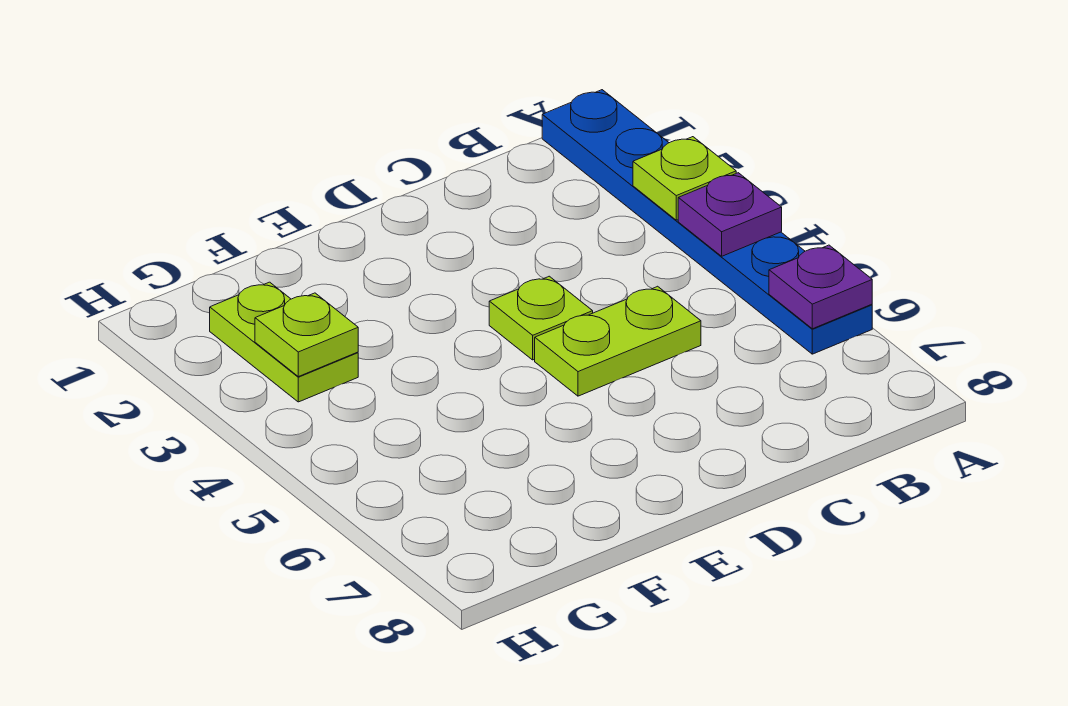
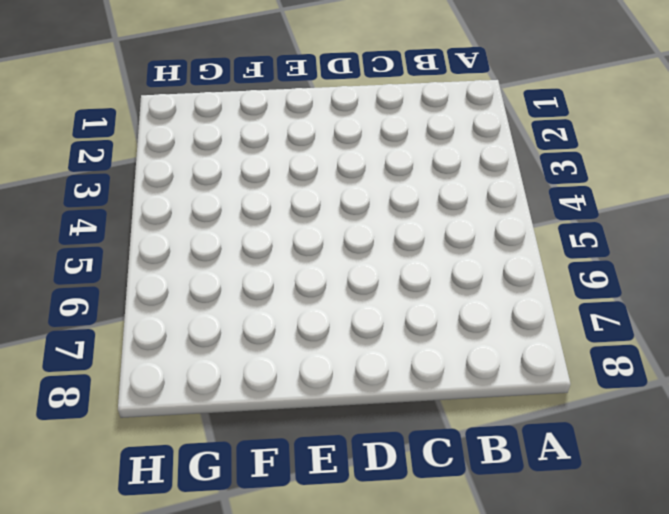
none -> blue plate A1:A6 level 1
none -> lime plate C5:D5 level 1

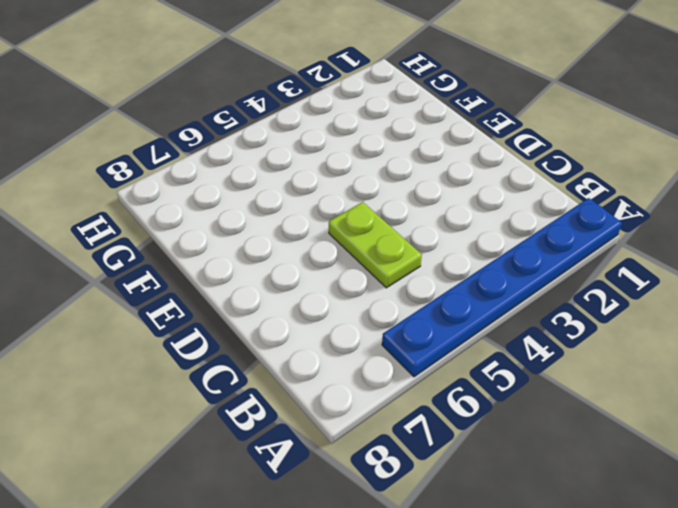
none -> lime plate D4 level 1
none -> lime plate G2:G3 level 1

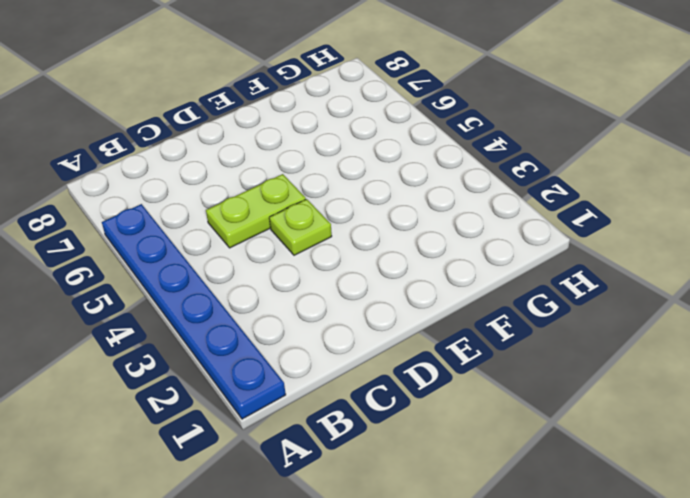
none -> lime plate G2:G3 level 1
none -> lime plate A3 level 2

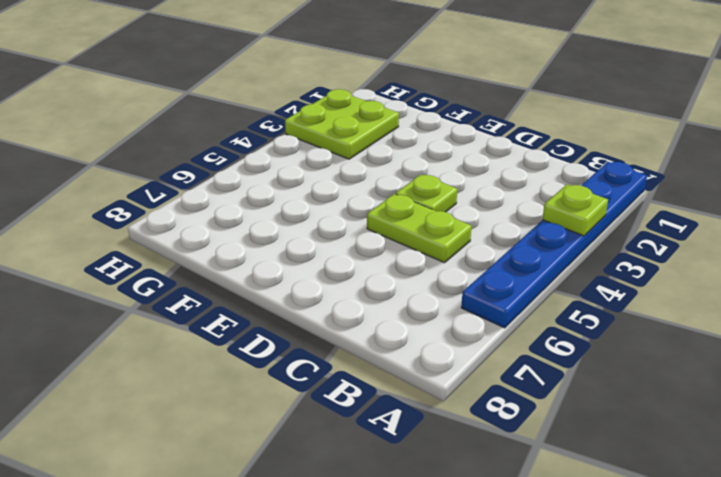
lime plate G2:H3 level 1 -> lime plate G2:G3 level 1
none -> purple plate A4 level 2
none -> purple plate A6 level 2

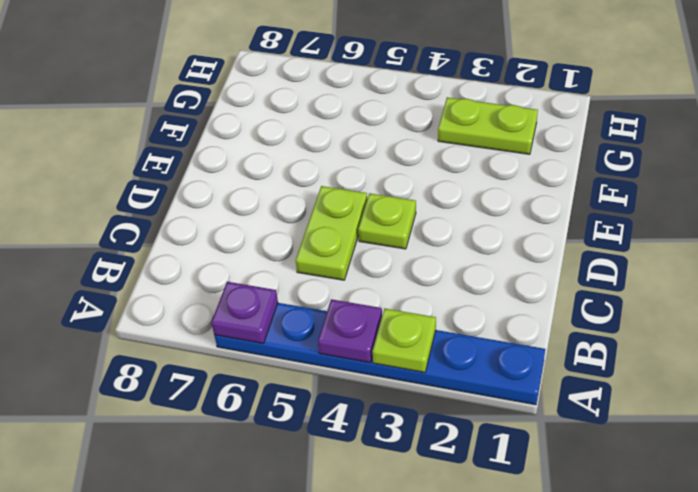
none -> lime plate G3 level 2

